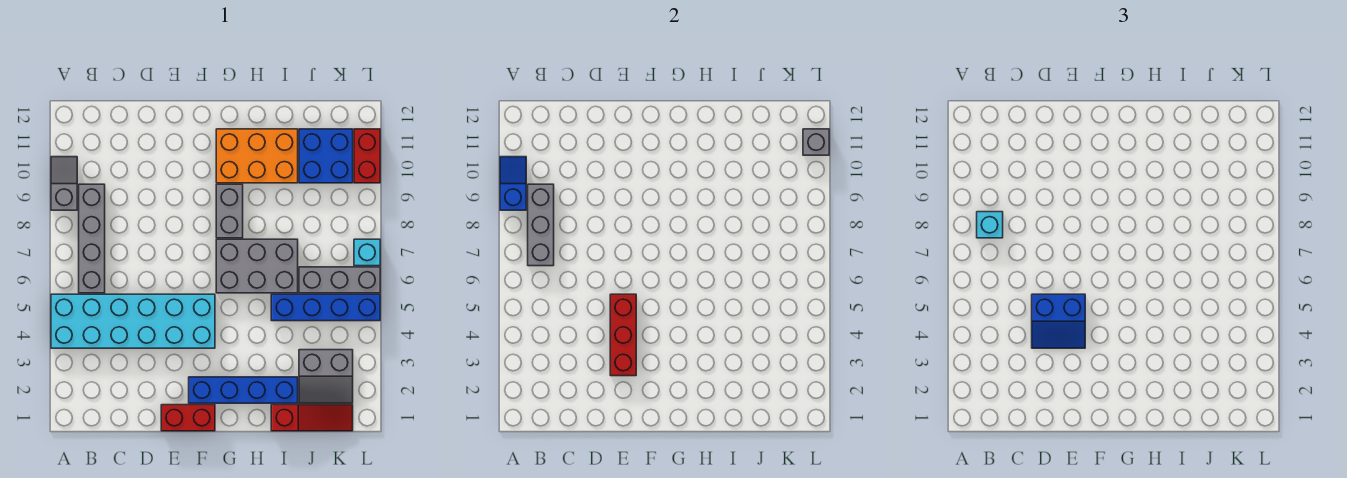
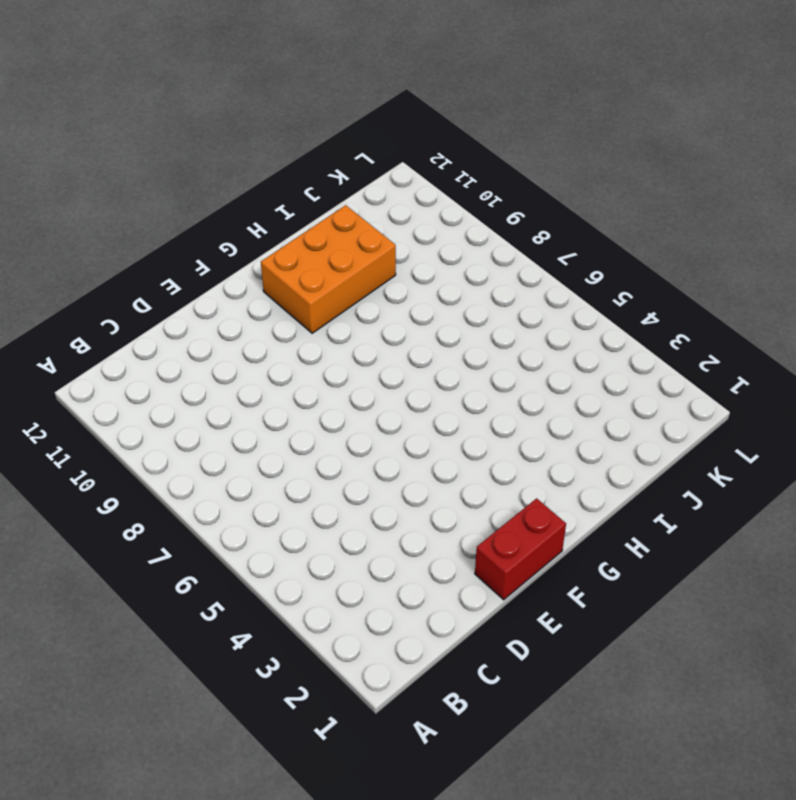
none -> cyan brick A4:F5 level 1
none -> grey slope A9:A10 level 1 top 9
none -> grey brick B6:B9 level 1

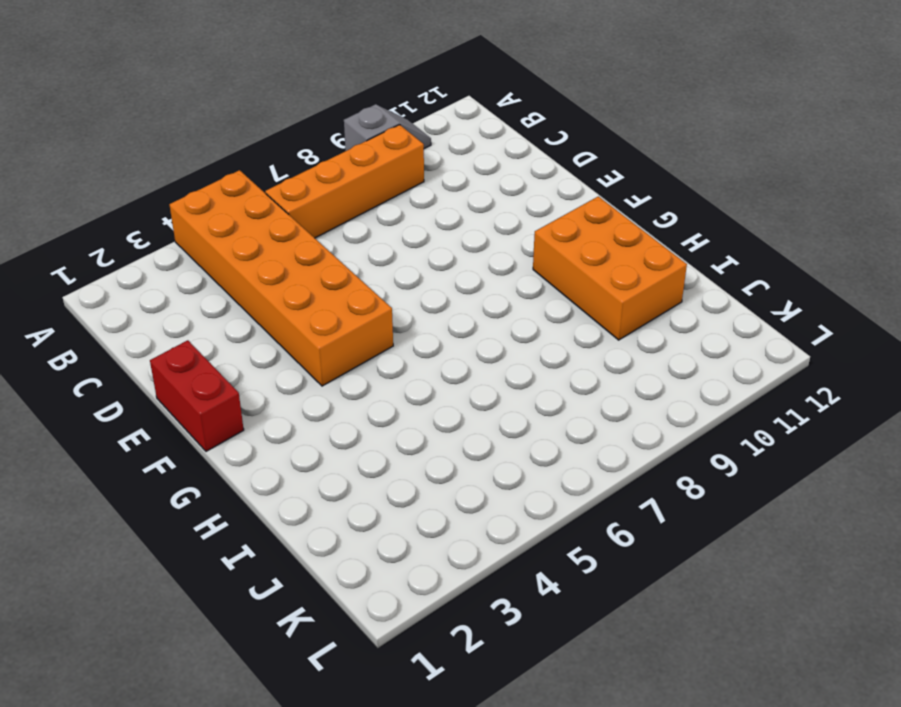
orange brick A4:F5 level 1 -> cyan brick A4:F5 level 1
orange brick B6:B9 level 1 -> grey brick B6:B9 level 1
none -> blue brick F2:I2 level 1
none -> grey brick G6:I7 level 1
none -> grey brick G8:G9 level 1

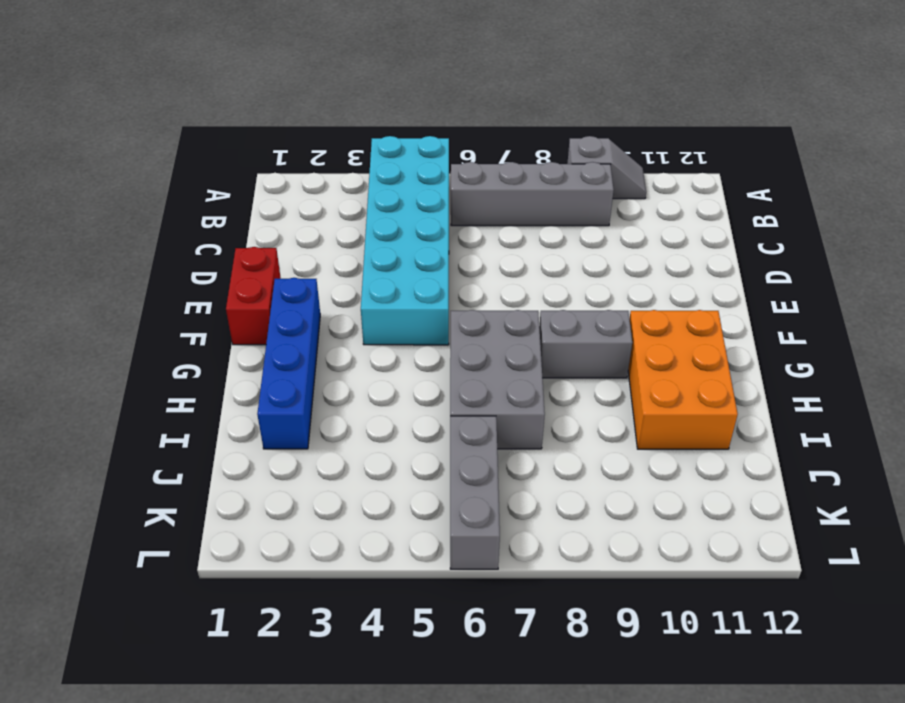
none -> red slope I1:K1 level 1 top I
none -> blue brick I5:L5 level 1
none -> grey slope J2:K3 level 1 top 3

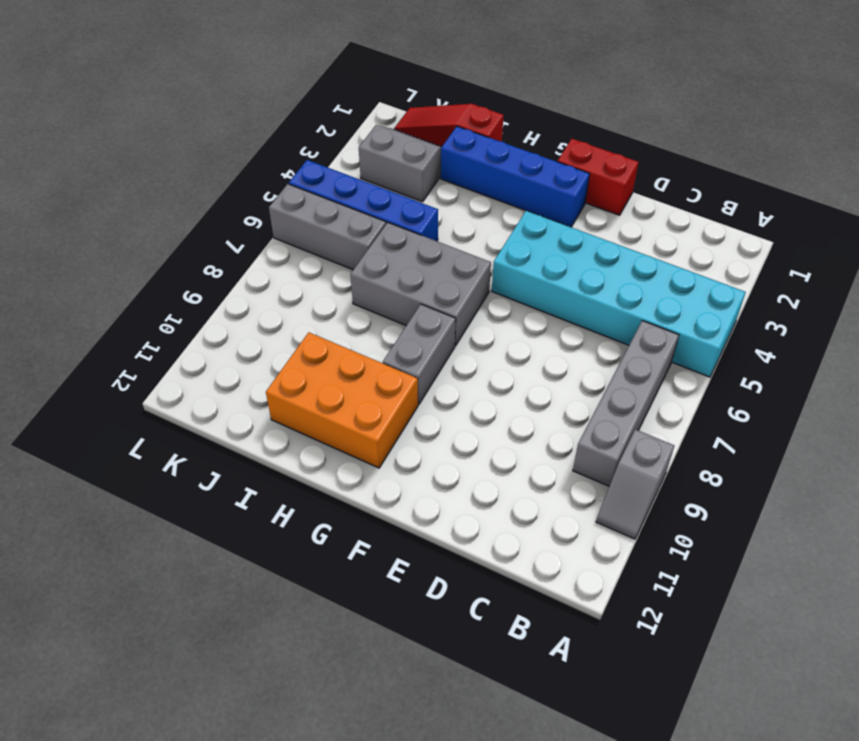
none -> blue brick J10:K11 level 1
none -> cyan brick L7 level 1
none -> red brick L10:L11 level 1

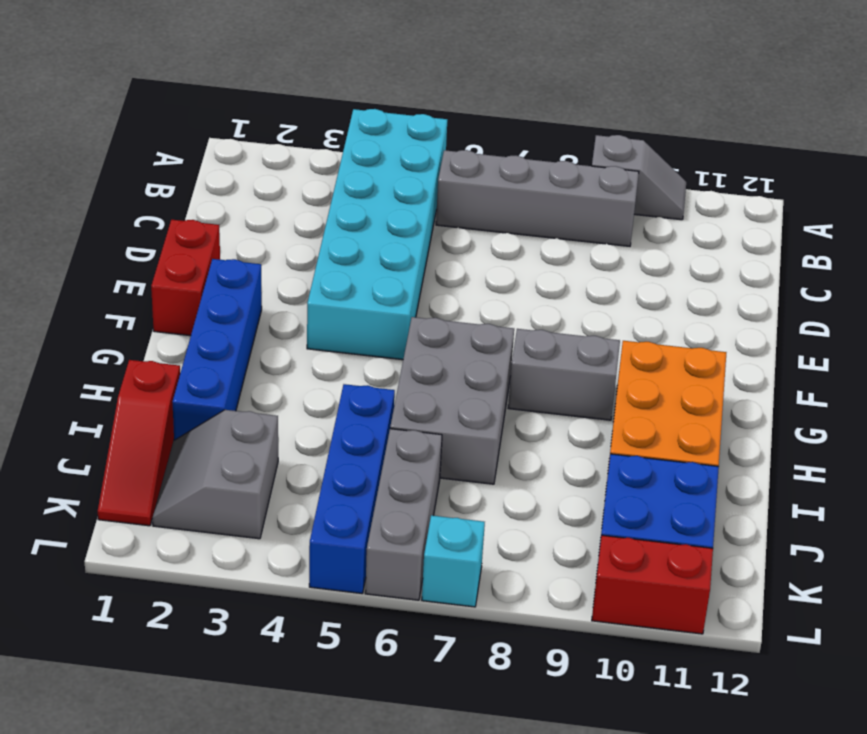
none -> blue slope A9:A10 level 2 top 9
none -> grey brick B7:B9 level 2
none -> red brick E3:E5 level 2

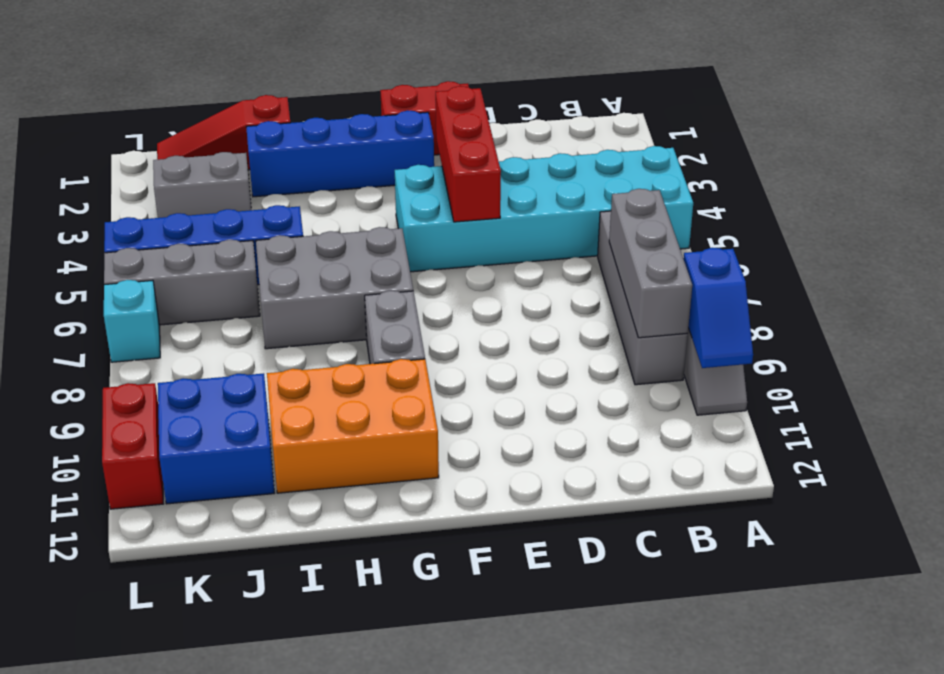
none -> grey brick L11 level 2
none -> cyan brick B8 level 3
none -> blue slope D4:E5 level 3 top 5

